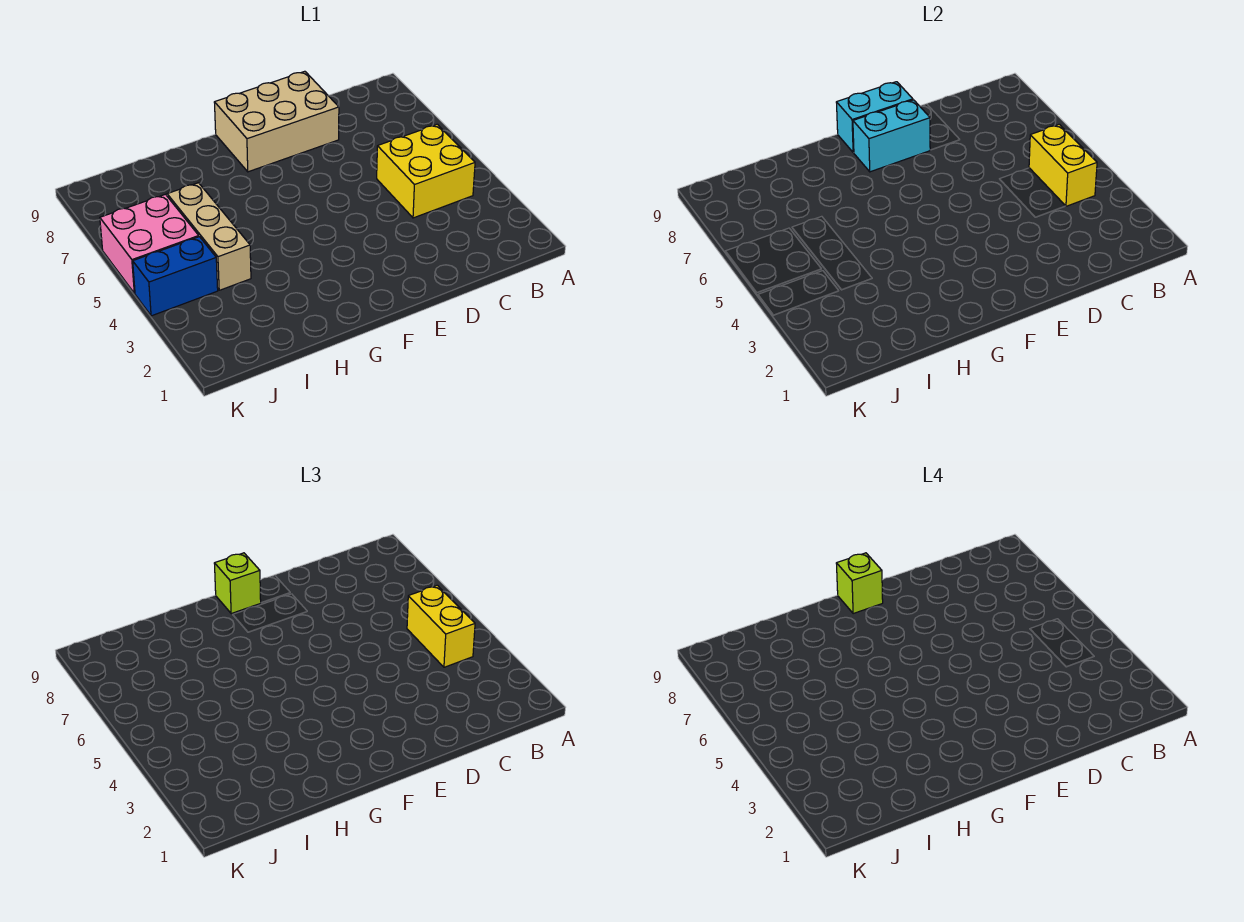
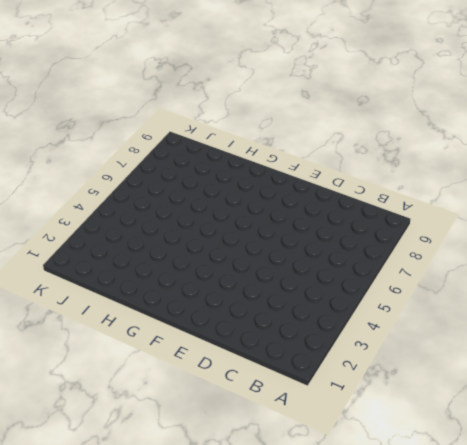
none -> yellow brick B4:C5 level 1
none -> tan brick D8:F9 level 1

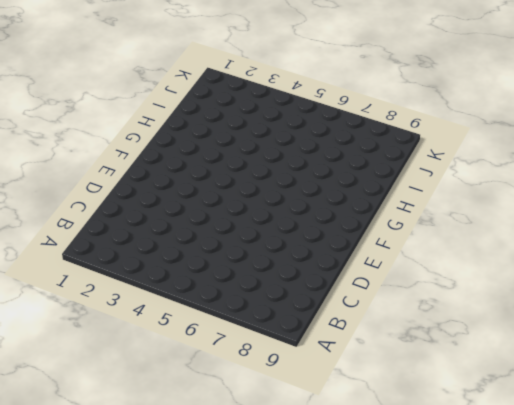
none -> yellow brick B4:C5 level 1
none -> tan brick D8:F9 level 1

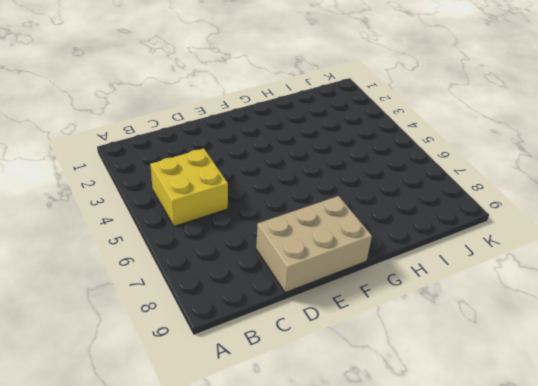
none -> tan brick I4:I6 level 1
none -> blue brick J4:K4 level 1

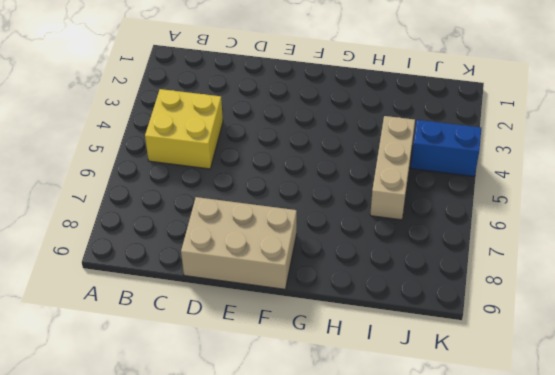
none -> pink brick J5:K6 level 1
none -> yellow brick B4:B5 level 2

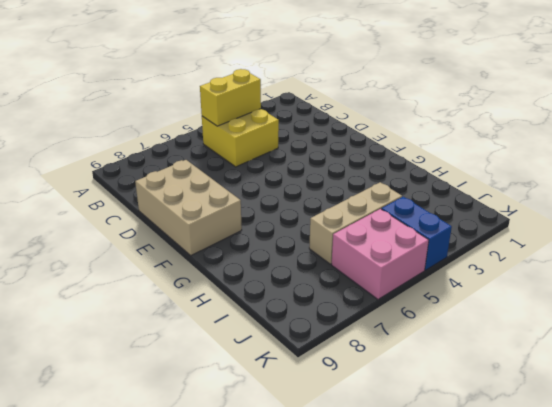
none -> cyan brick E8:F8 level 2
none -> cyan brick E9:F9 level 2

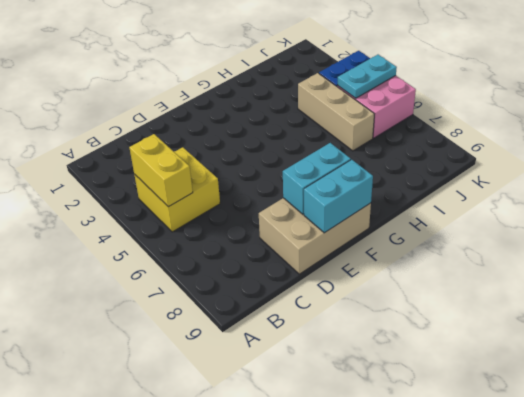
cyan plate J5:K5 level 2 -> none
none -> yellow brick B4:B5 level 3
none -> lime brick F9 level 3

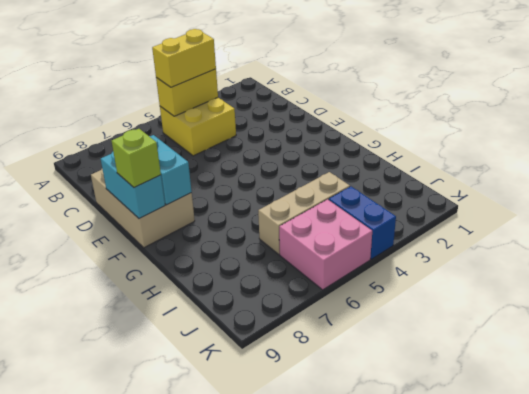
none -> lime brick F9 level 4

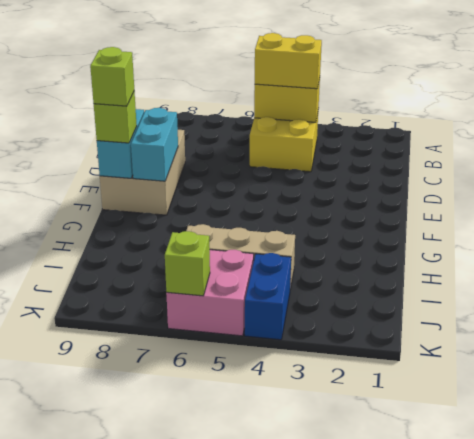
lime brick K6 level 2 -> none

